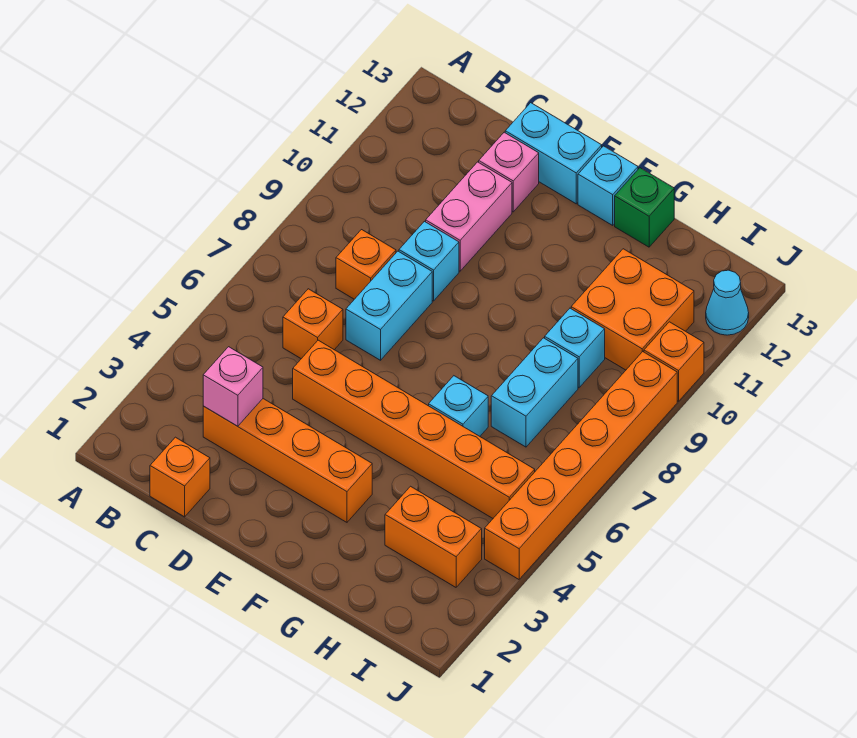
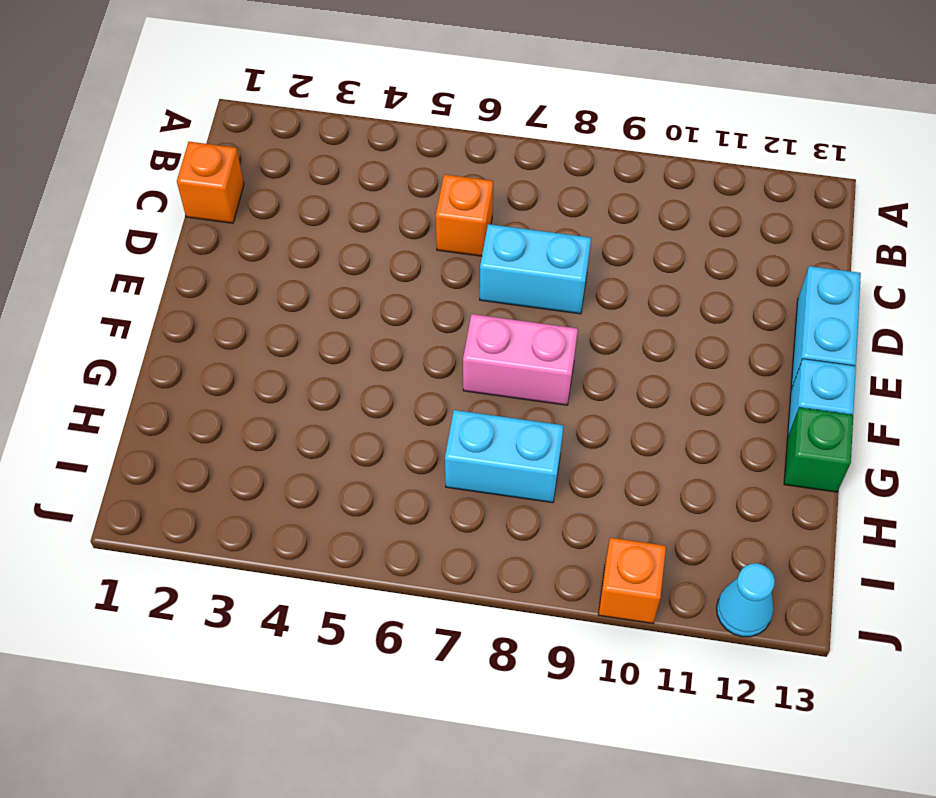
pink brick F7:F8 level 1 -> pink brick D10:D11 level 1
none -> orange brick C3:F3 level 1
none -> orange brick C8 level 1
none -> orange brick D5:I5 level 1

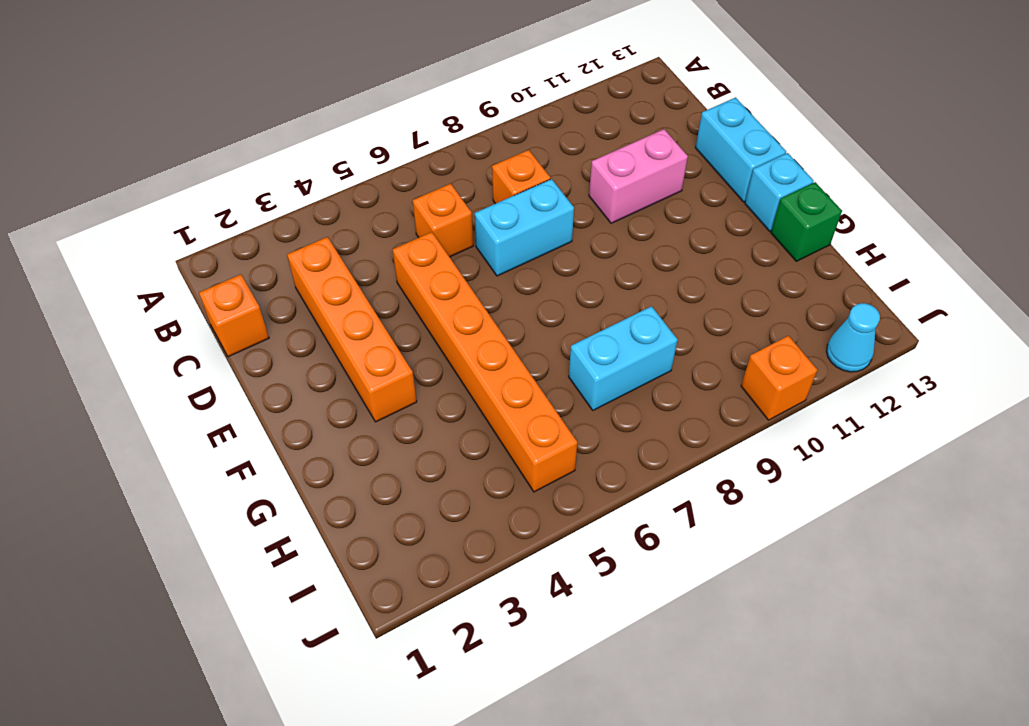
none -> cyan brick D9 level 1
none -> pink brick D12 level 1
none -> cyan brick G6 level 1

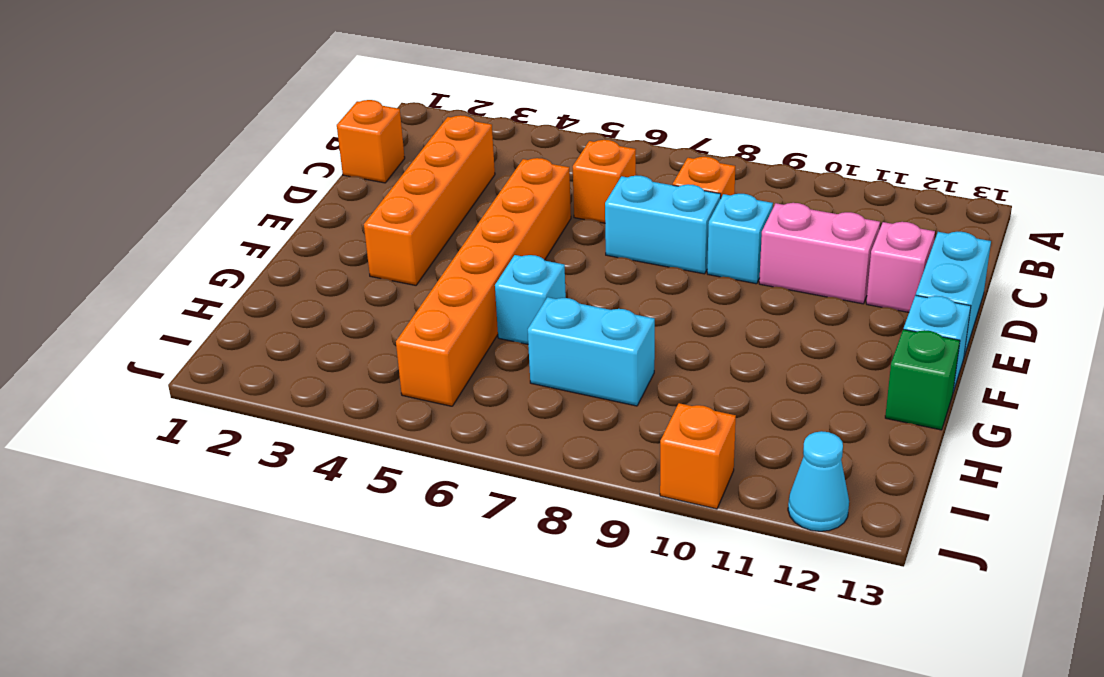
none -> orange brick H3:I3 level 1
none -> cyan brick H9 level 1
none -> orange brick H10:I11 level 1

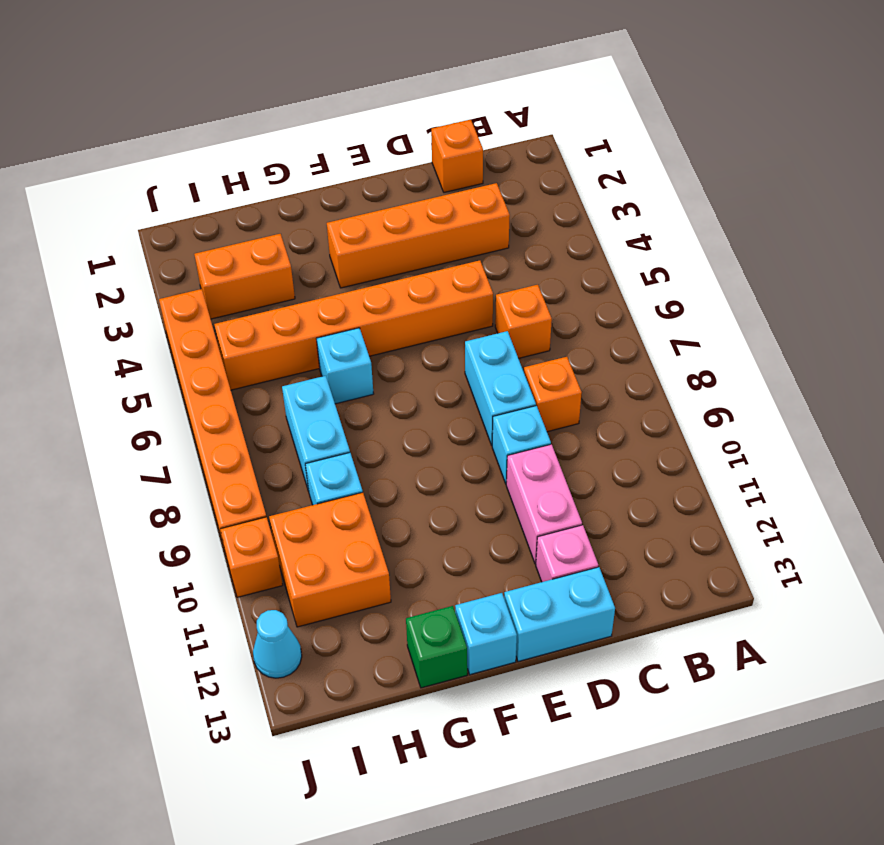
none -> pink brick C3 level 2

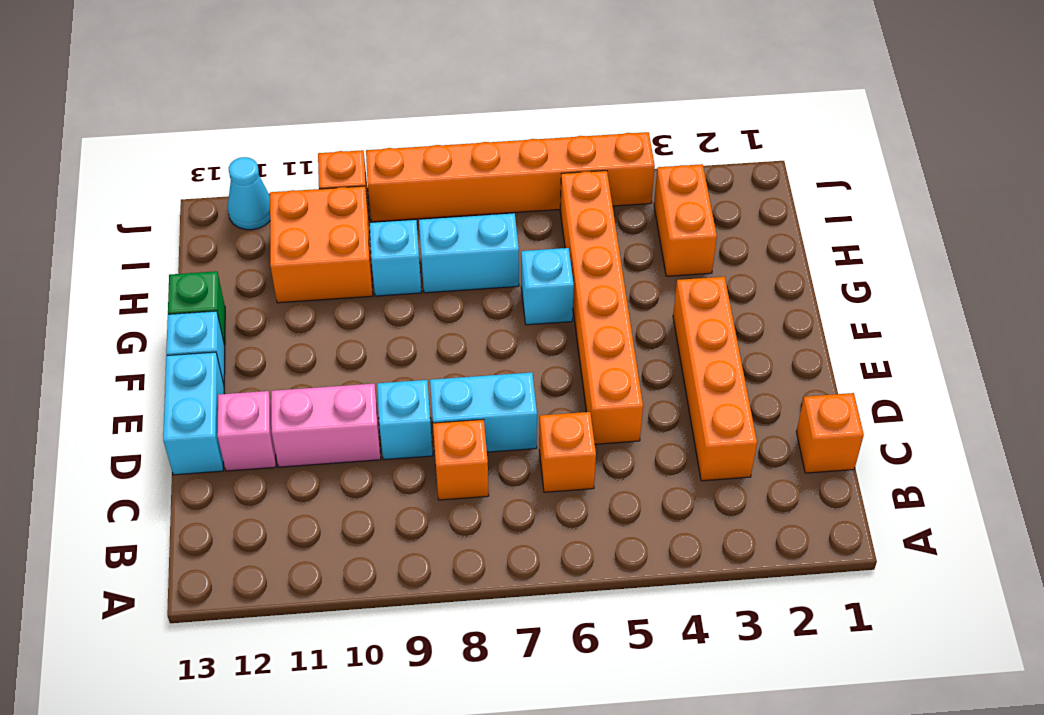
none -> pink brick C3 level 2

